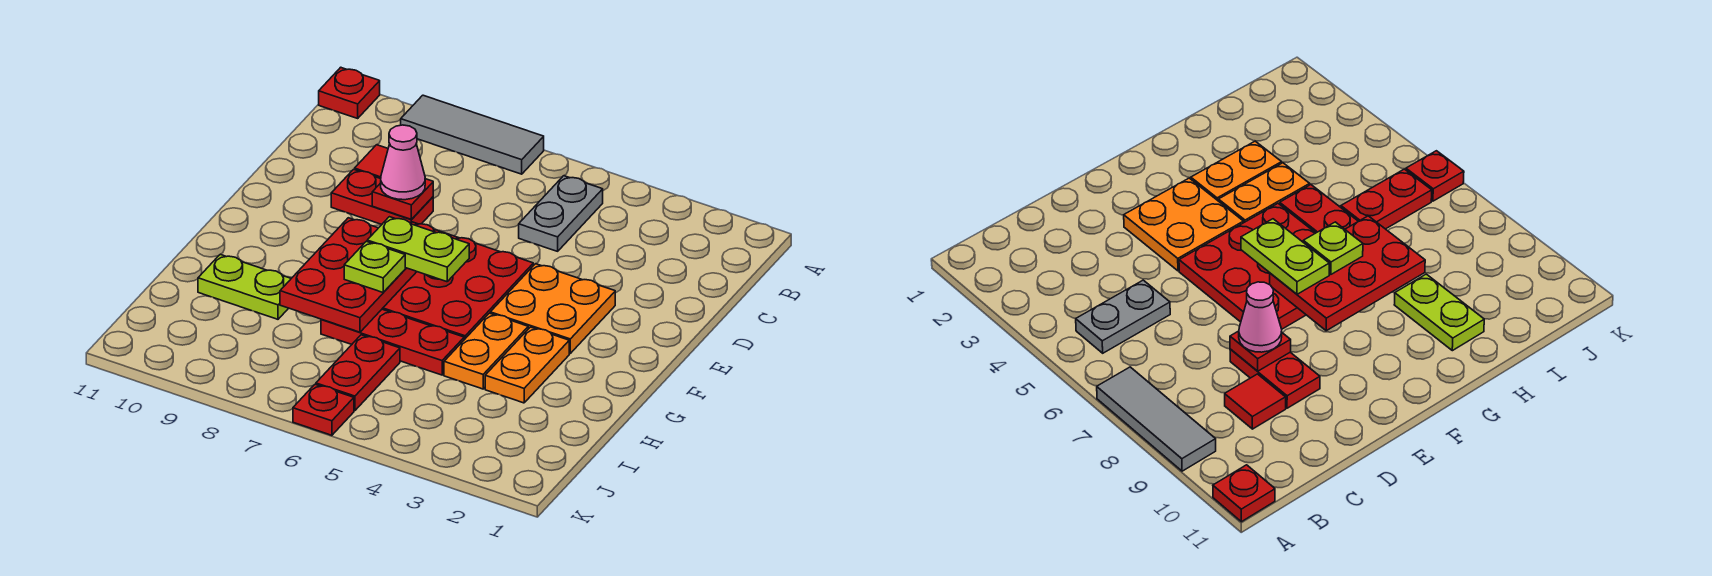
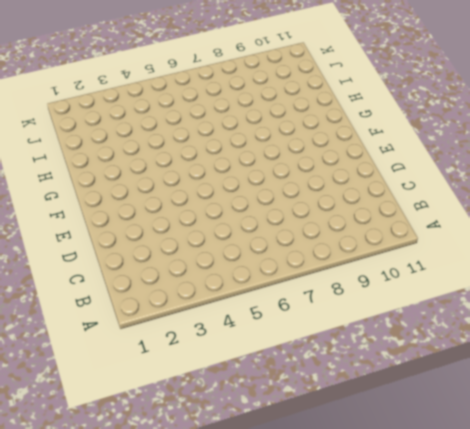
none -> grey tile A7:A9 level 1
none -> red plate A11 level 1
none -> grey plate B5:C5 level 1

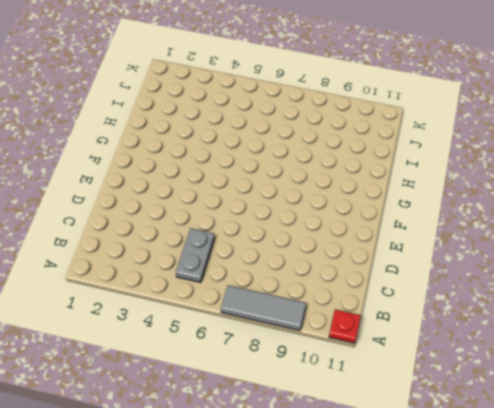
none -> red tile C9 level 1
none -> red plate D8:D9 level 1
none -> orange plate E3:F4 level 1

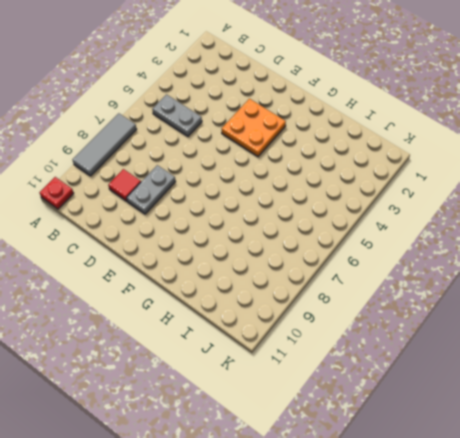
grey plate D8:D9 level 1 -> red plate D8:D9 level 1
none -> red plate E5:G7 level 1
none -> orange plate G3:H3 level 1
none -> orange plate G4:H4 level 1

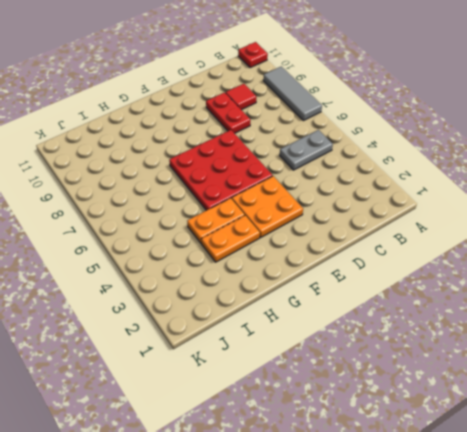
none -> red plate H5:H7 level 1
none -> lime plate H9:H10 level 1
none -> red plate I6:J6 level 1

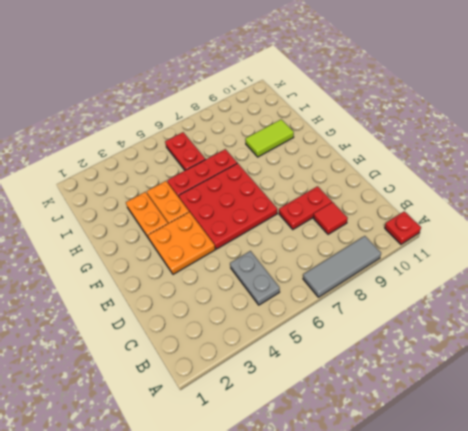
lime tile H9:H10 level 1 -> lime plate H9:H10 level 1
none -> red plate K6 level 1
none -> red plate D8 level 2
none -> red plate F7:H8 level 2

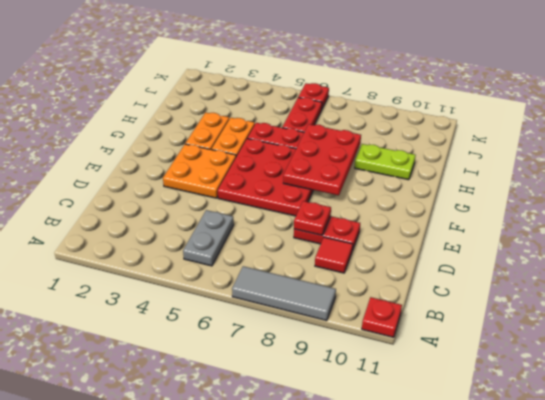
none -> pink cone D8 level 3
none -> lime plate F6:F7 level 3
none -> lime plate G7 level 3

